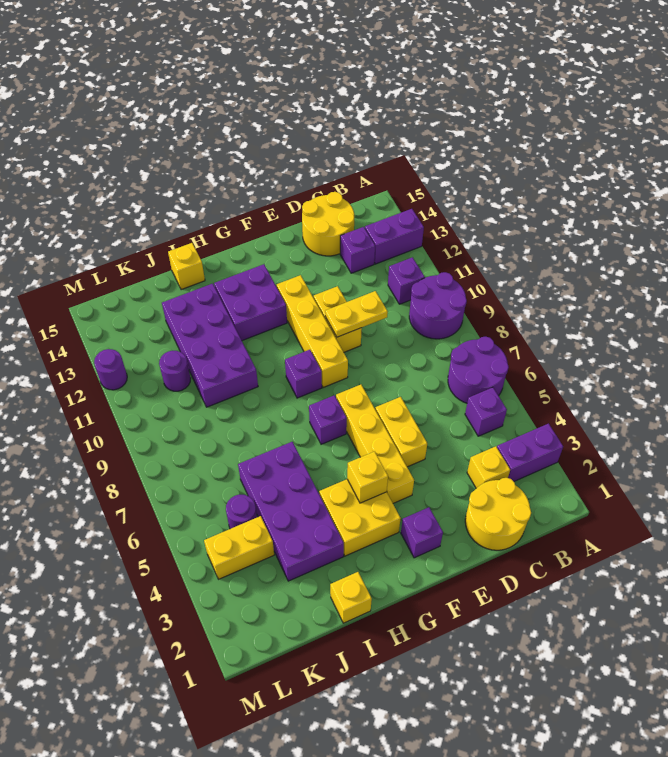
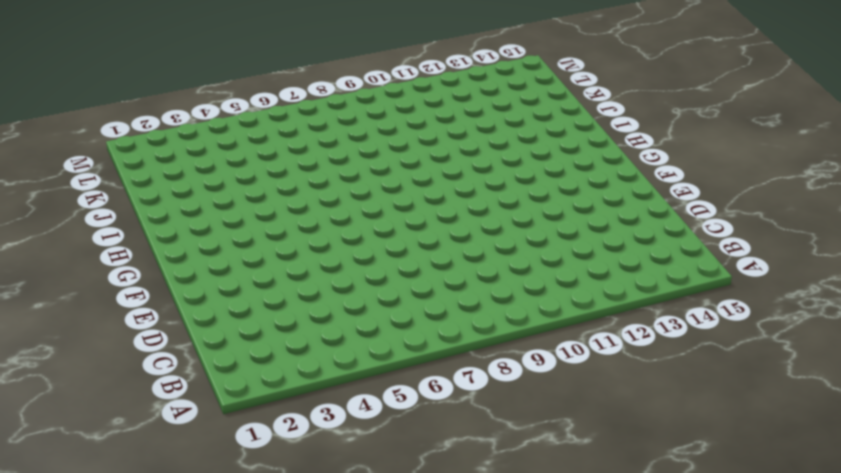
none -> purple brick A3:B3 level 1
none -> purple round brick A6:B7 level 1
none -> purple round brick A9:B10 level 1

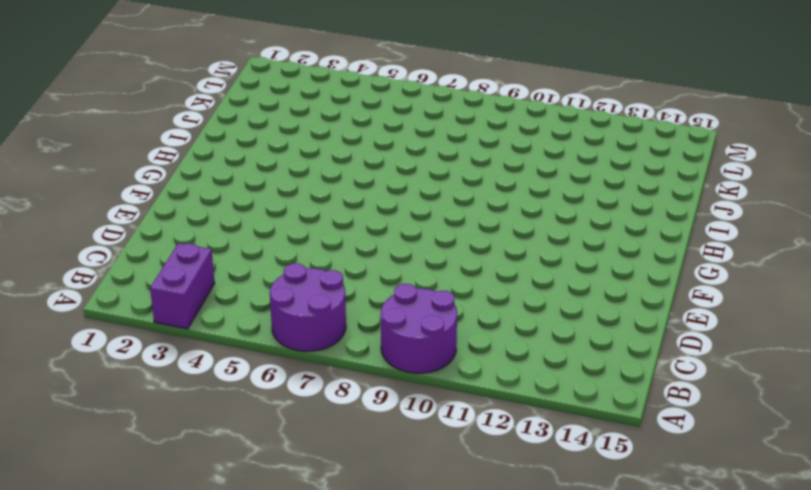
none -> purple brick A13:B13 level 1
none -> purple brick B5 level 1
none -> purple brick B11 level 1

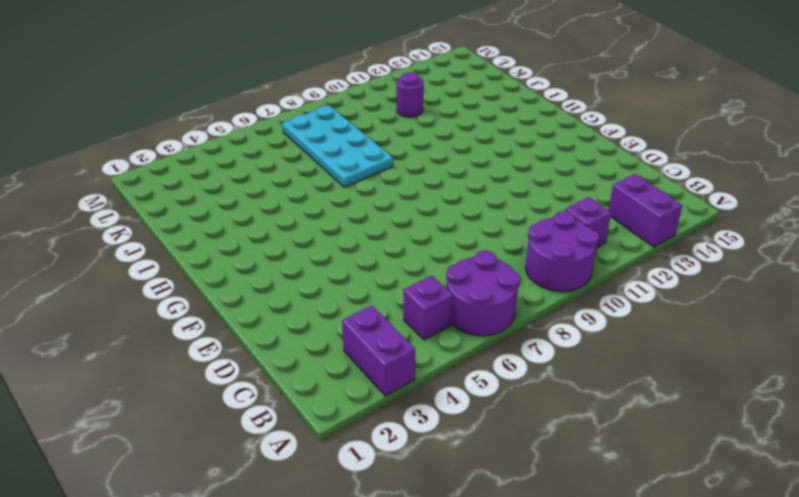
cyan plate I7:L8 level 1 -> none
none -> yellow round brick C1:D2 level 1
none -> yellow brick C3 level 1
none -> purple brick C13 level 1

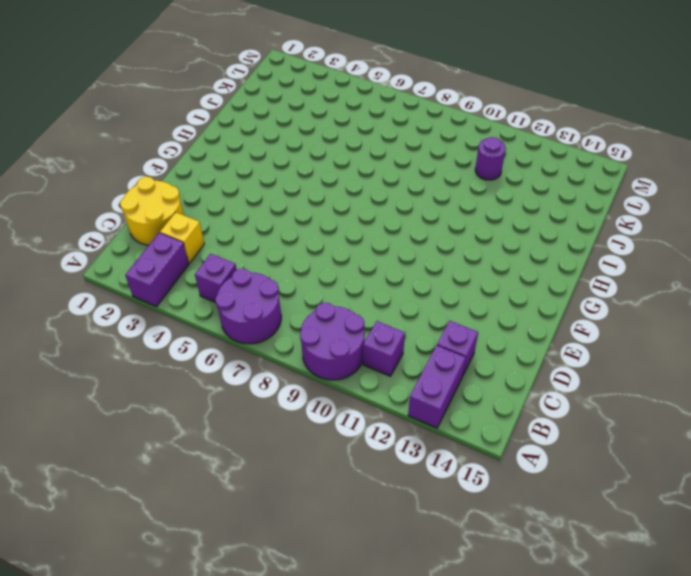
none -> yellow round brick C14:D15 level 1
none -> yellow brick E5:E6 level 1
none -> yellow brick E10:E11 level 1

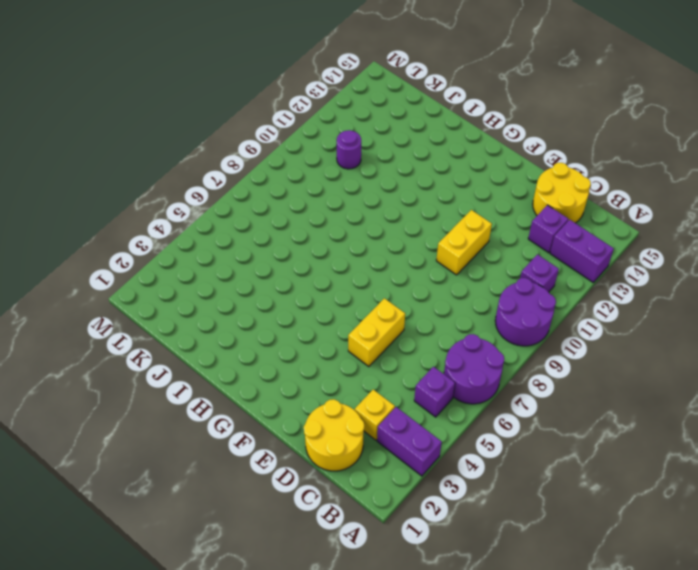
none -> purple brick F2 level 1
none -> yellow brick F4:F7 level 1
none -> yellow brick F9:F12 level 1

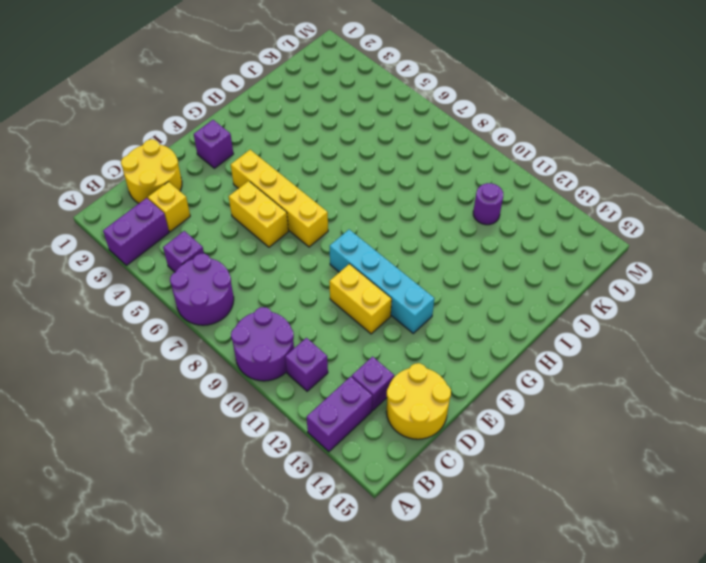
cyan brick F9:F12 level 1 -> yellow brick F9:F12 level 1
none -> yellow brick G3:H4 level 1
none -> purple brick G7 level 1
none -> purple brick G9 level 1

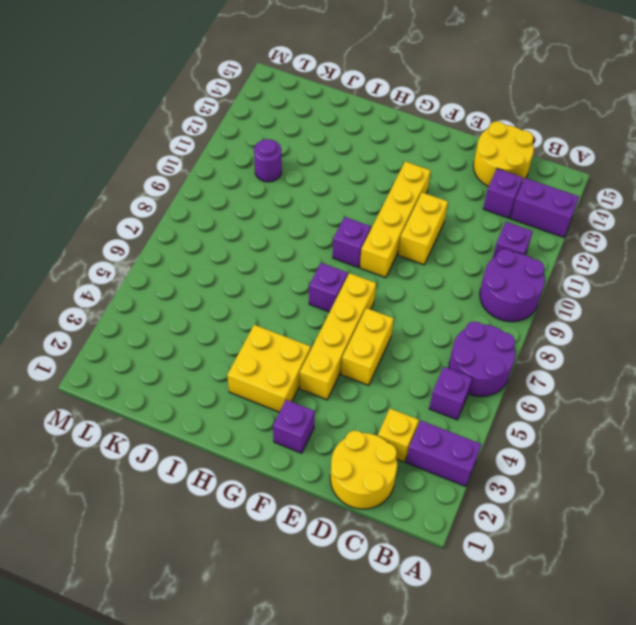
none -> purple brick G12:H13 level 1
none -> yellow brick I1 level 1
none -> purple brick I3:J6 level 1

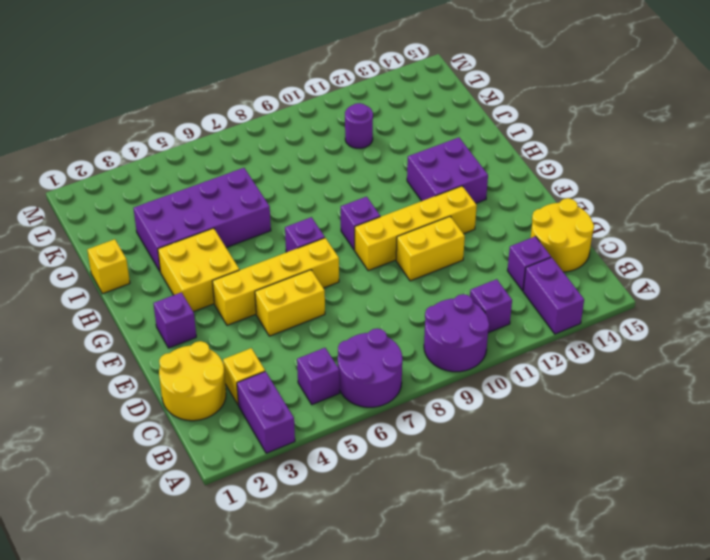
none -> purple brick I10:J13 level 1
none -> yellow brick I15 level 1
none -> yellow brick K4:L4 level 1

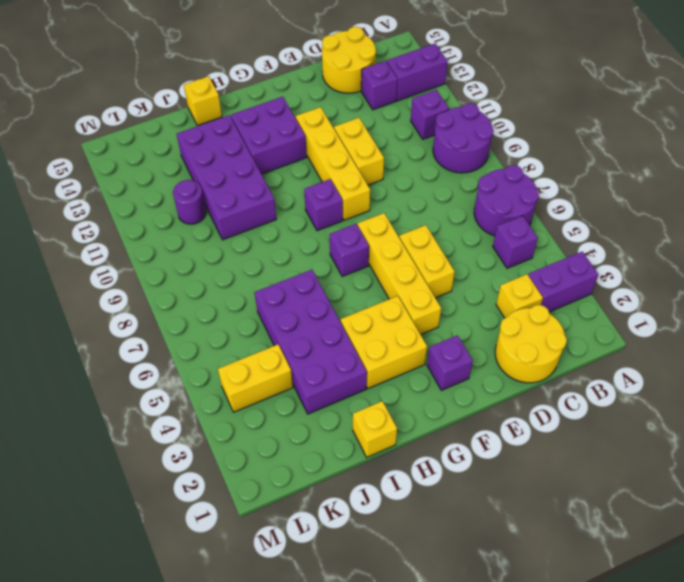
none -> purple round brick K5 level 1
none -> purple round brick M12 level 1
none -> yellow plate D10:E10 level 2

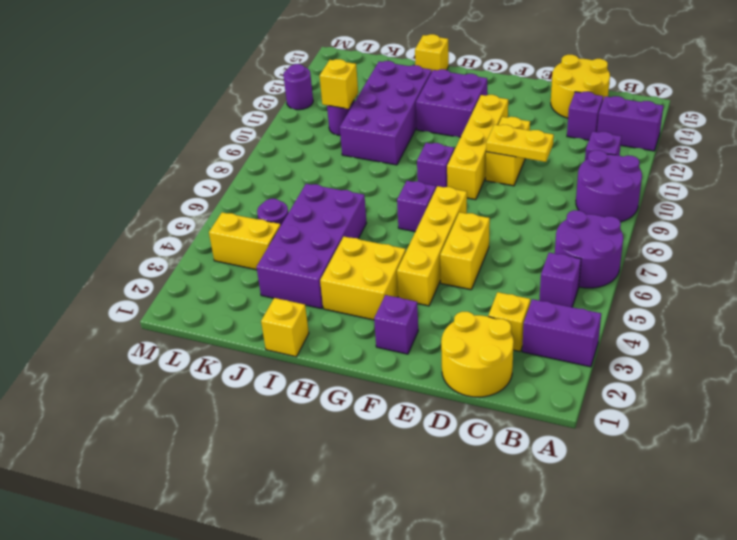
yellow brick K11 level 2 -> yellow brick G4 level 2

